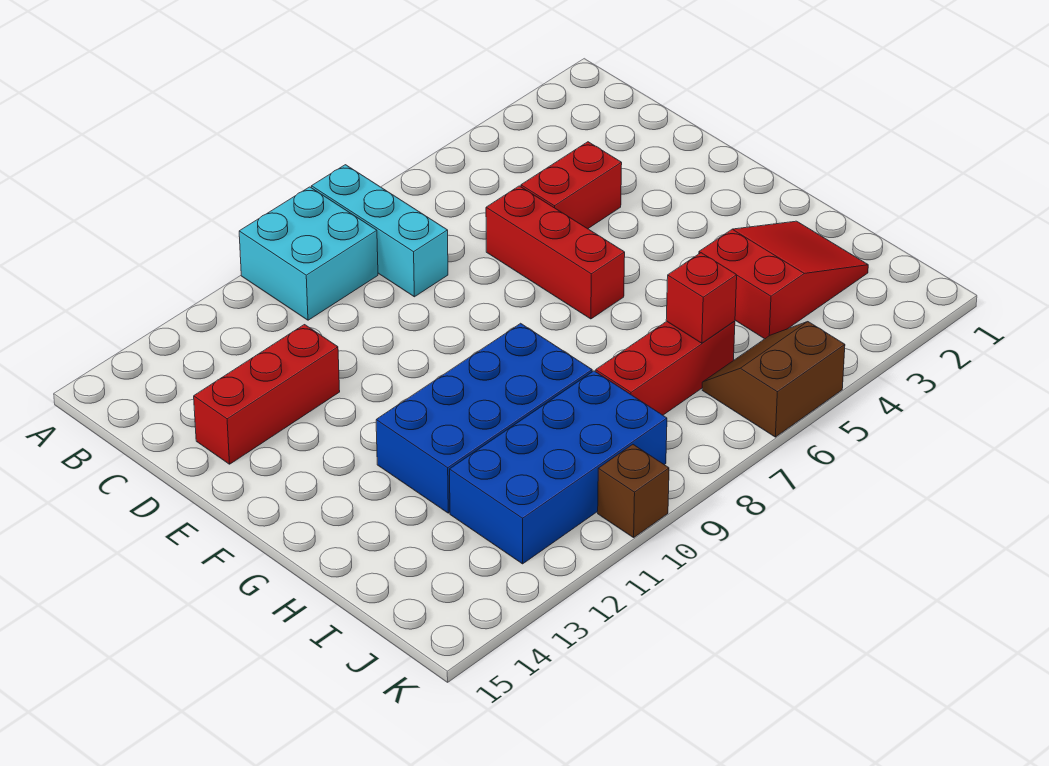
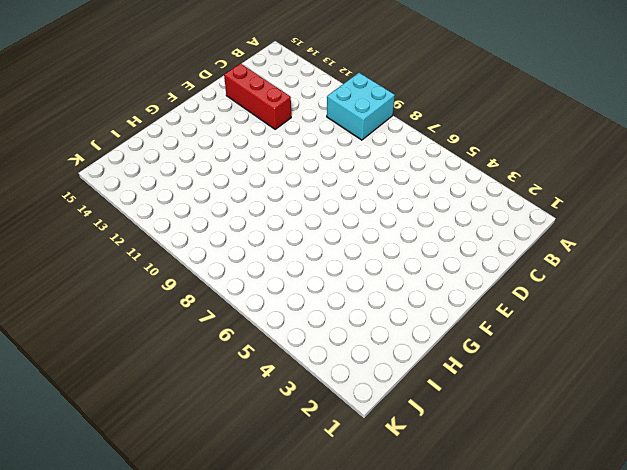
none -> cyan brick A8:C8 level 1
none -> red brick D4:D5 level 1
none -> red brick D6:F6 level 1

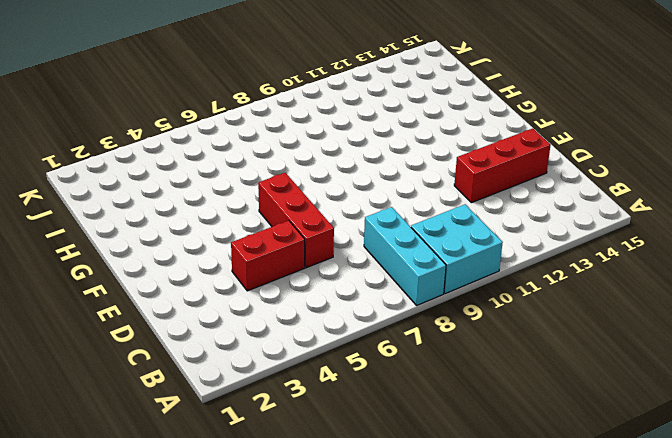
none -> blue brick G9:H12 level 1
none -> red slope H2:I4 level 1 top 4
none -> red brick I6:I8 level 1

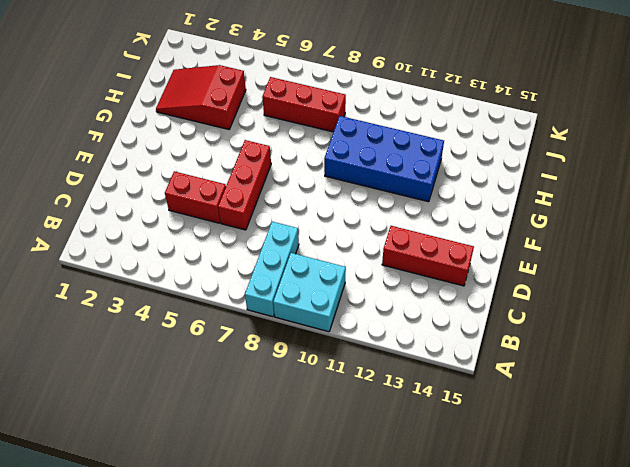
none -> blue brick I9:J12 level 1
none -> brown slope J5:K6 level 1 top K
none -> brown brick K10 level 1

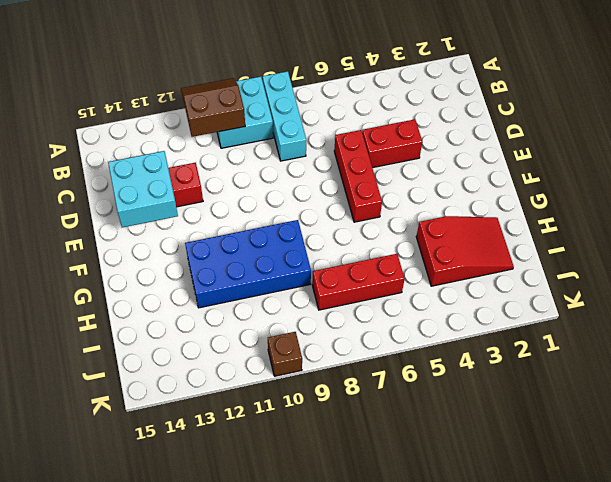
brown slope A10:B11 level 2 top B -> brown slope J5:K6 level 1 top K
cyan brick D13:E14 level 2 -> none
none -> blue brick I9:J12 level 1
none -> red brick I6 level 2

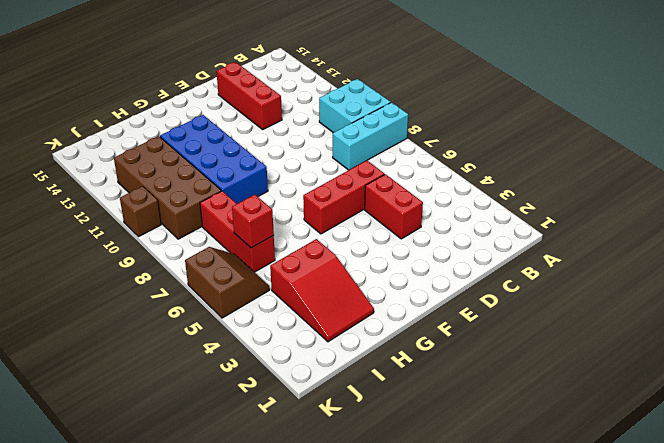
brown brick I9:J12 level 1 -> blue brick I9:J12 level 1

